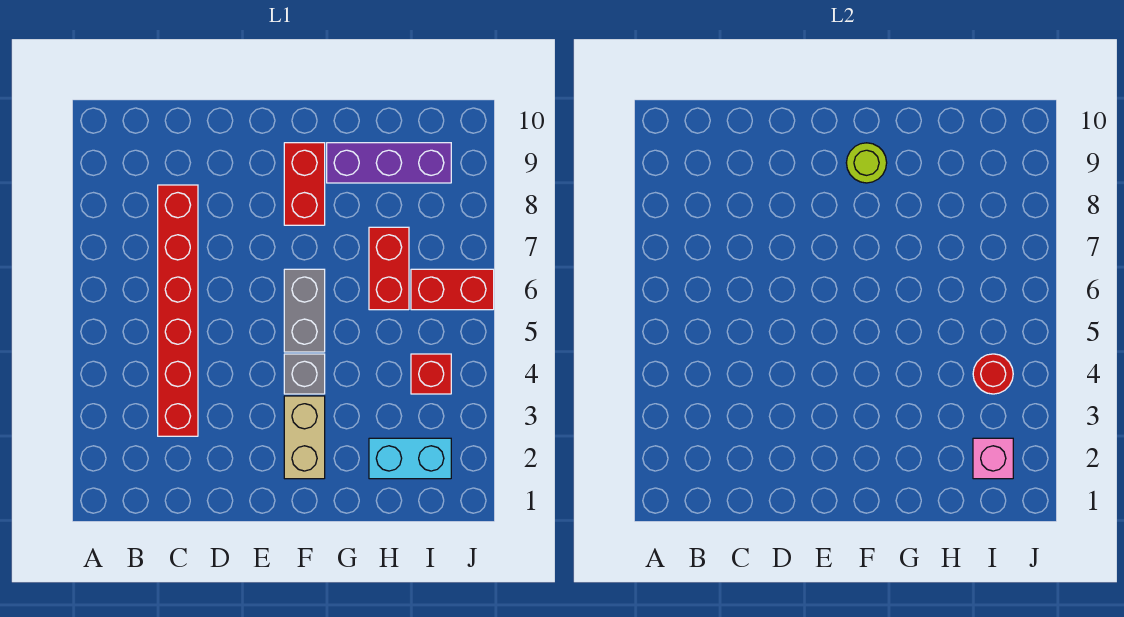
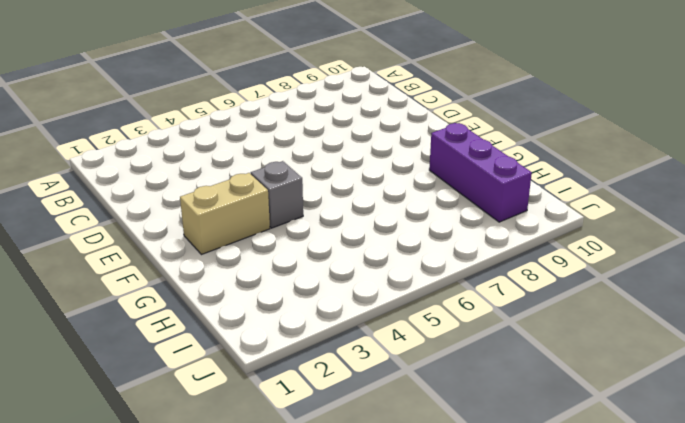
none -> red brick C3:C8 level 1
none -> grey brick F5:F6 level 1
none -> red brick F8:F9 level 1

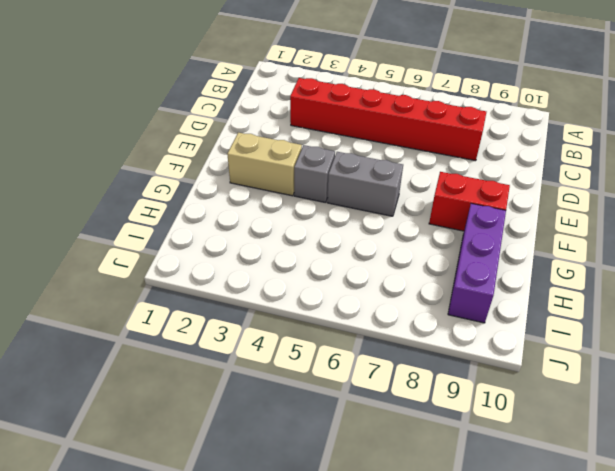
none -> cyan brick H2:I2 level 1
none -> red brick H6:H7 level 1
none -> red brick I4 level 1

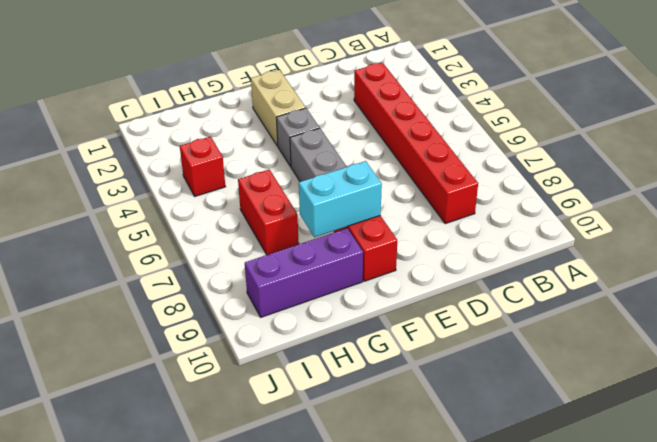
cyan brick F8:G8 level 2 -> cyan brick H2:I2 level 1
none -> red brick I6:J6 level 1
none -> lime round brick F9 level 2
none -> pink brick I2 level 2

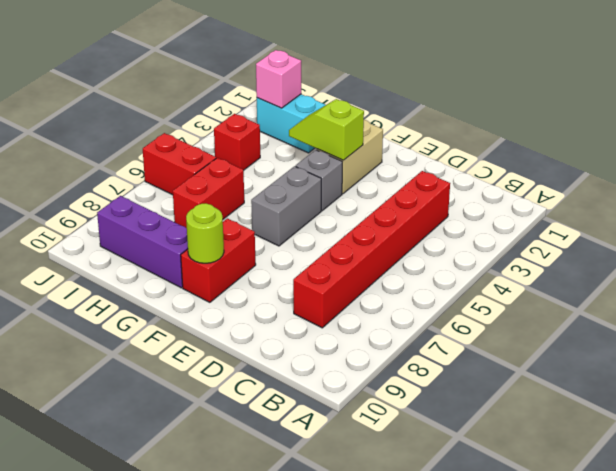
lime slope F3:G3 level 2 top F -> none
none -> red round brick I4 level 2

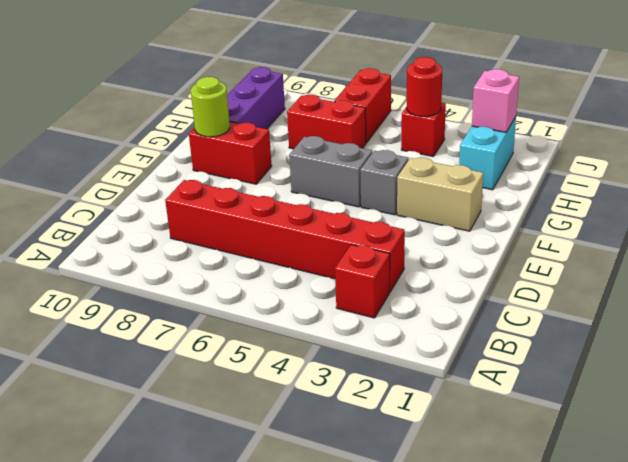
red brick B3 level 1 -> none

